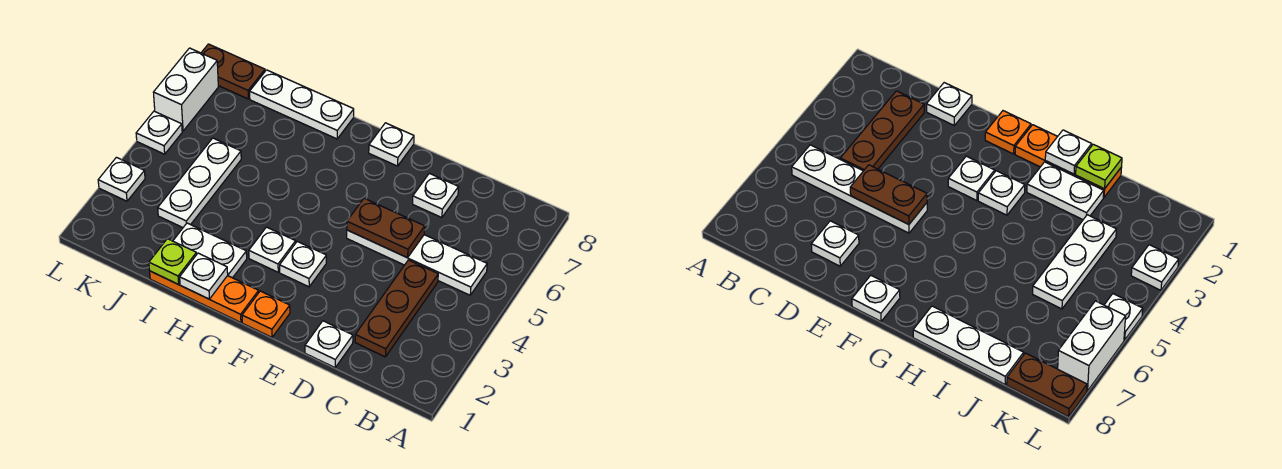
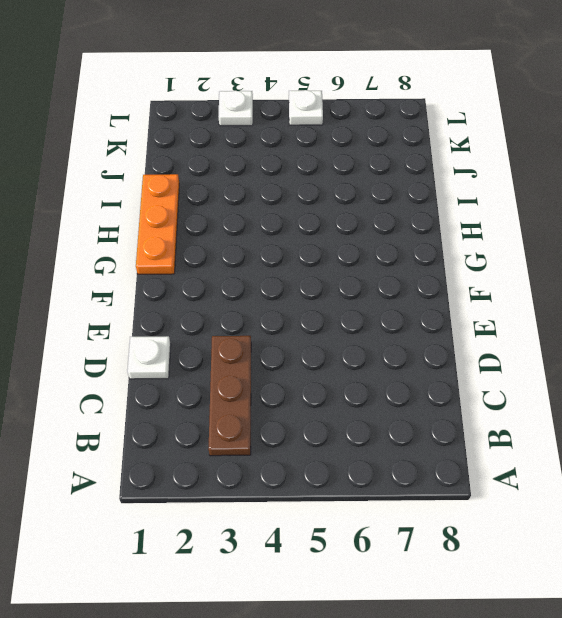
brown plate B3:D3 level 1 -> brown plate C2:C4 level 1
none -> white plate B5:E5 level 1
none -> white plate D7 level 1
none -> orange plate F1 level 1

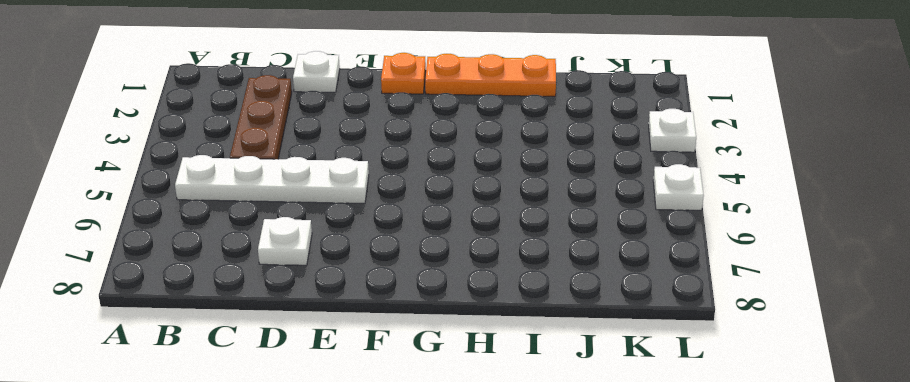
none -> white plate F3 level 1
none -> white plate F8 level 1
none -> white plate G3 level 1

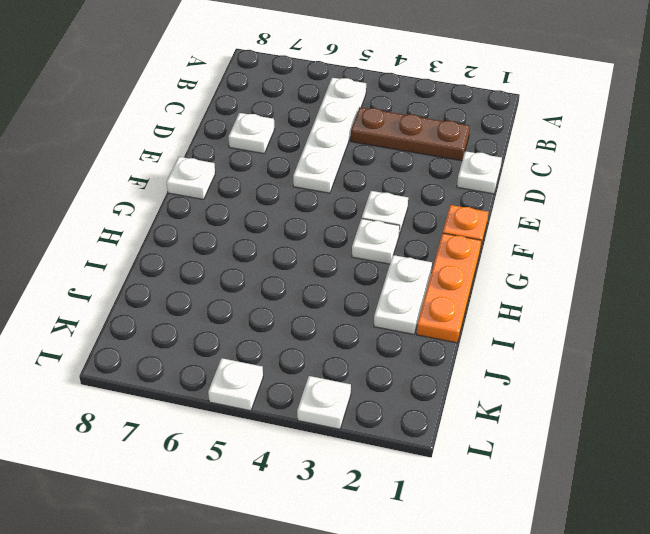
none -> white plate H8:J8 level 1
none -> white plate J3:J5 level 1
none -> brown plate K8:L8 level 1

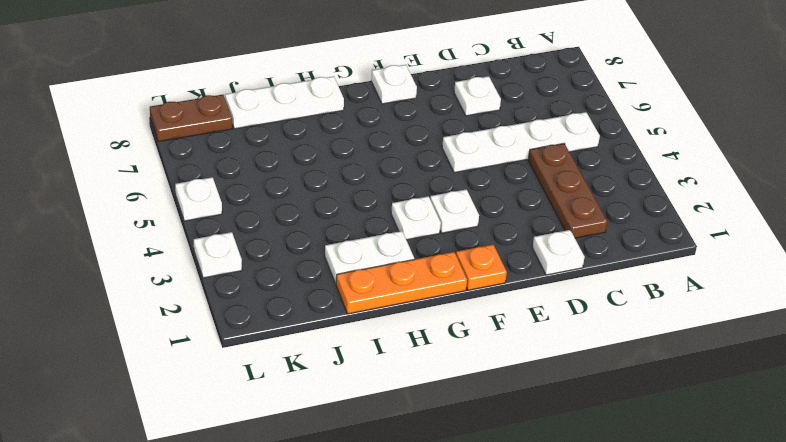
none -> white plate J3:J5 level 1
none -> white brick L6:L7 level 1
none -> brown plate D5:E5 level 2

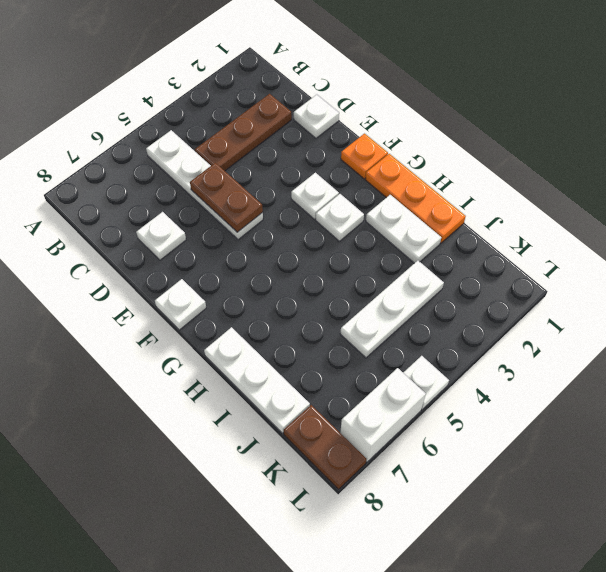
none -> white plate L3 level 1
none -> white plate H1 level 2
none -> lime plate I1 level 2

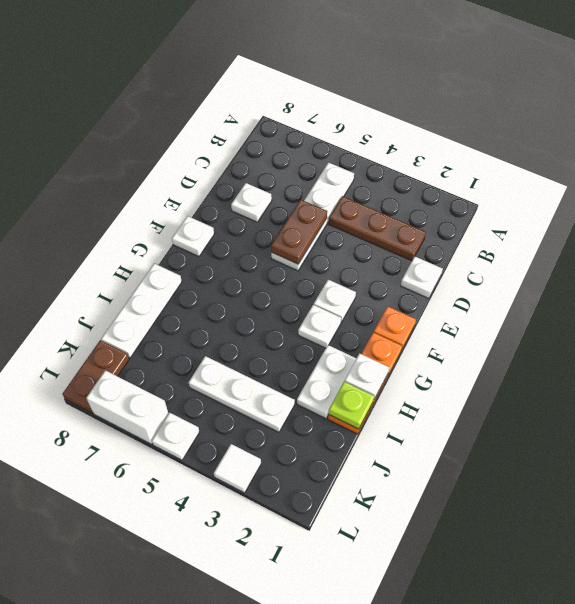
white tile L3 level 1 -> white plate L3 level 1

